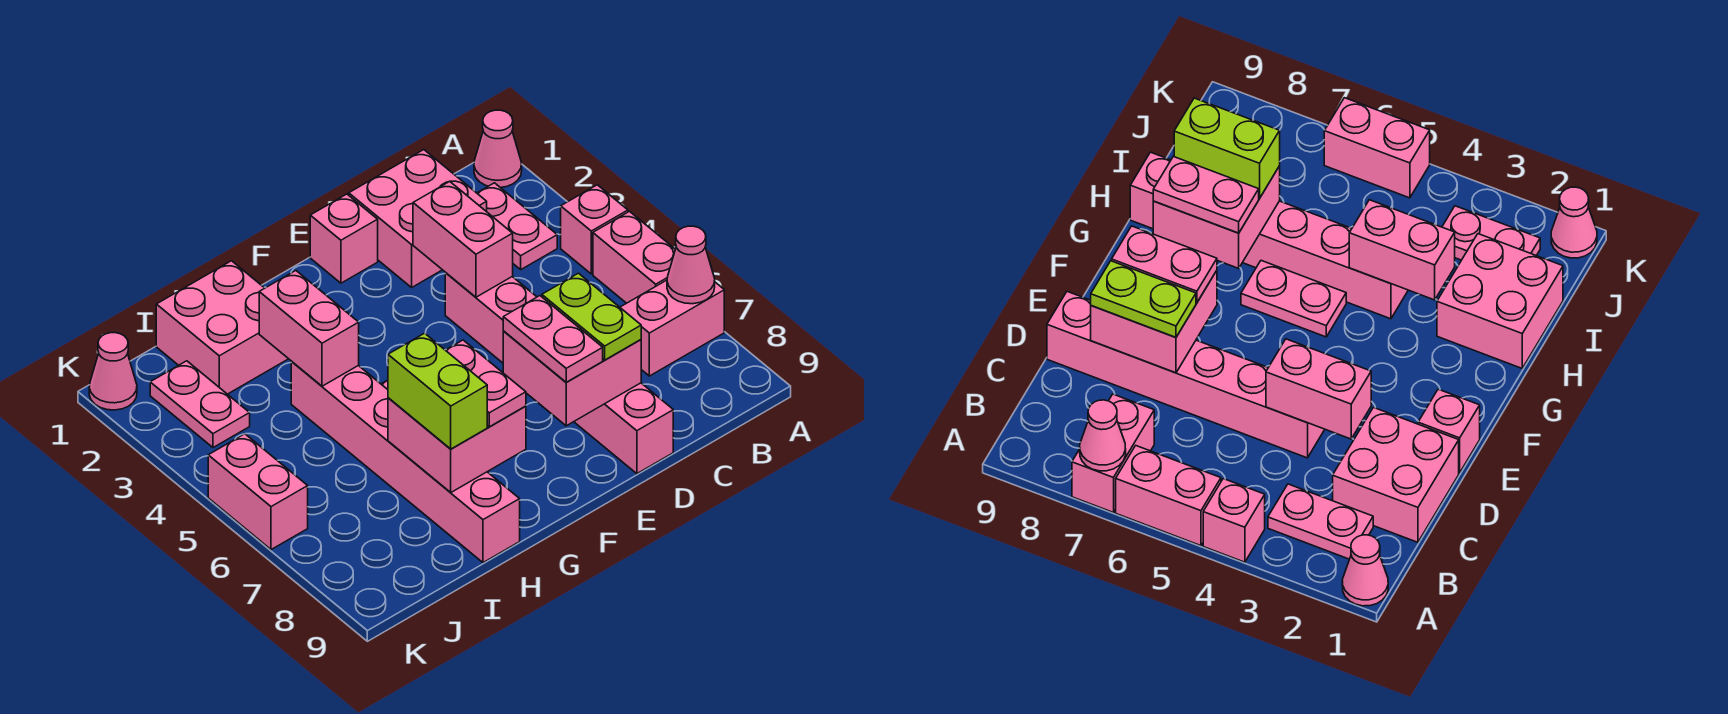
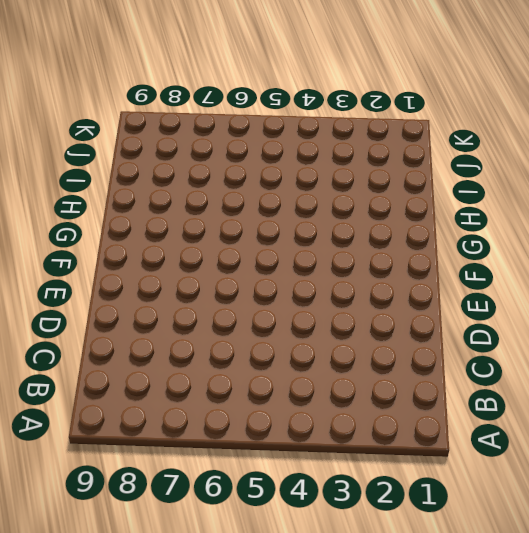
none -> pink cone A1 level 1
none -> pink brick A4 level 1
none -> pink brick A5:A6 level 1

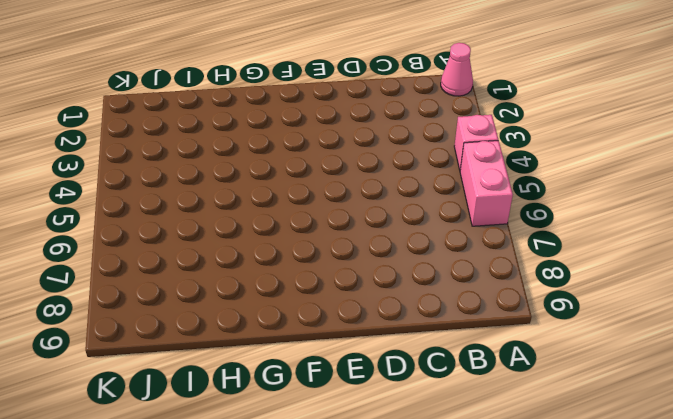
none -> pink brick A7:B7 level 1
none -> pink plate B2:B3 level 1
none -> pink brick C1:D2 level 1

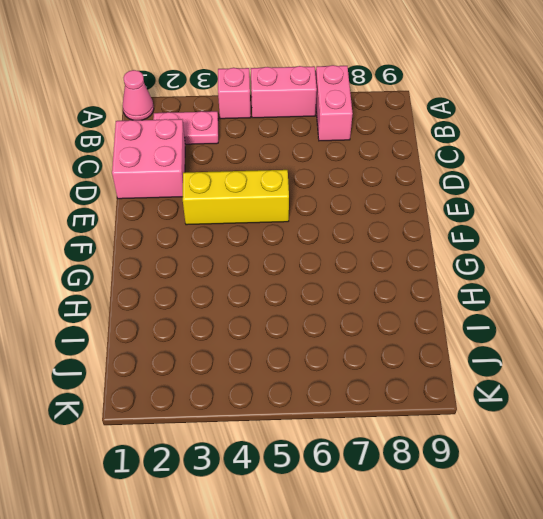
yellow brick E3:E5 level 1 -> none
none -> pink brick D4:D9 level 1
none -> pink brick E1 level 1
none -> pink plate G5:G6 level 1

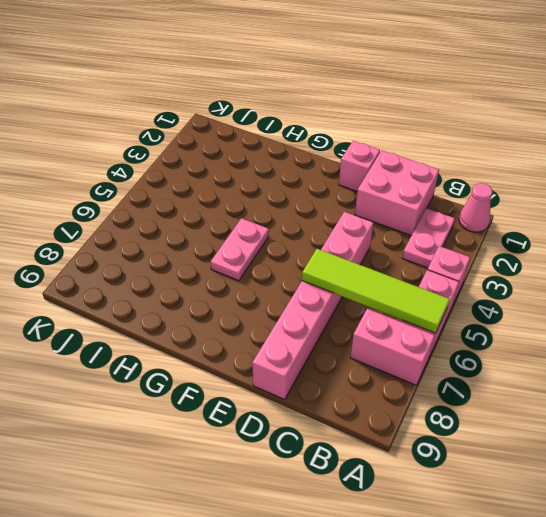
lime tile A6:D6 level 2 -> none
none -> pink brick H1:I2 level 1
none -> pink brick H4:H9 level 1
none -> pink plate J2:J3 level 1

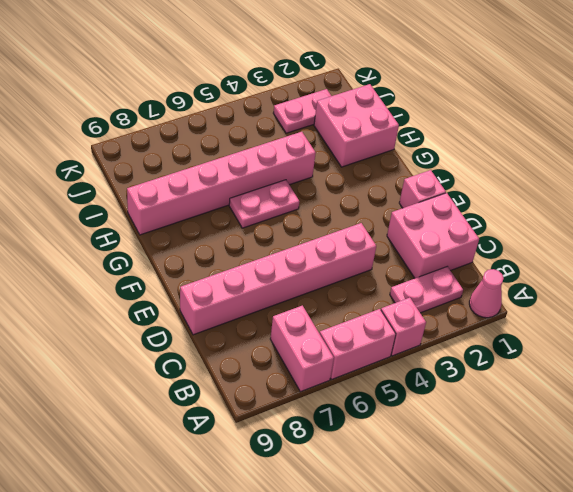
none -> pink cone K1 level 1
none -> pink brick K5:K6 level 1
none -> pink cone A7 level 2

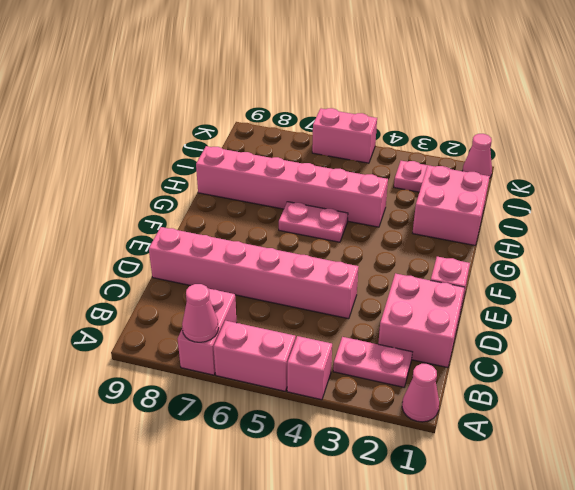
none -> pink brick D3:D4 level 2
none -> pink brick D7:E8 level 2
none -> pink brick G7:H8 level 2

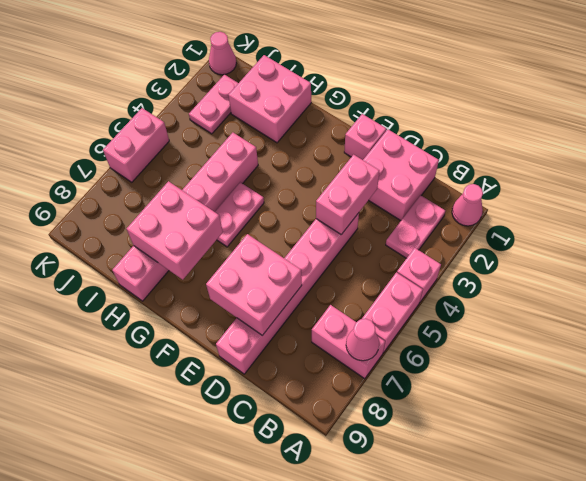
none -> pink brick H3:H4 level 2
none -> lime plate D7:D8 level 3
none -> pink plate E7:E8 level 3

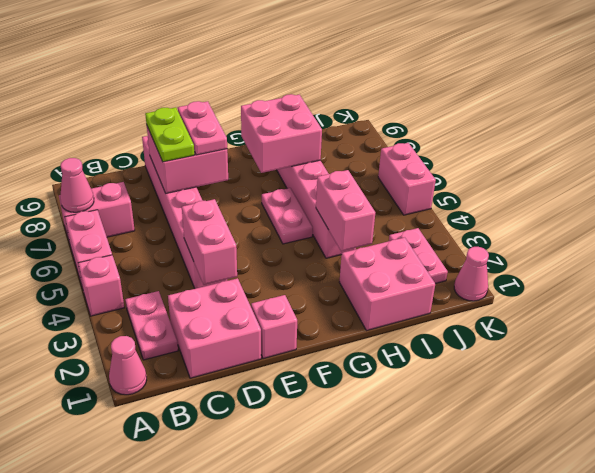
none -> pink plate G7:G8 level 3
none -> lime brick H7:H8 level 3

